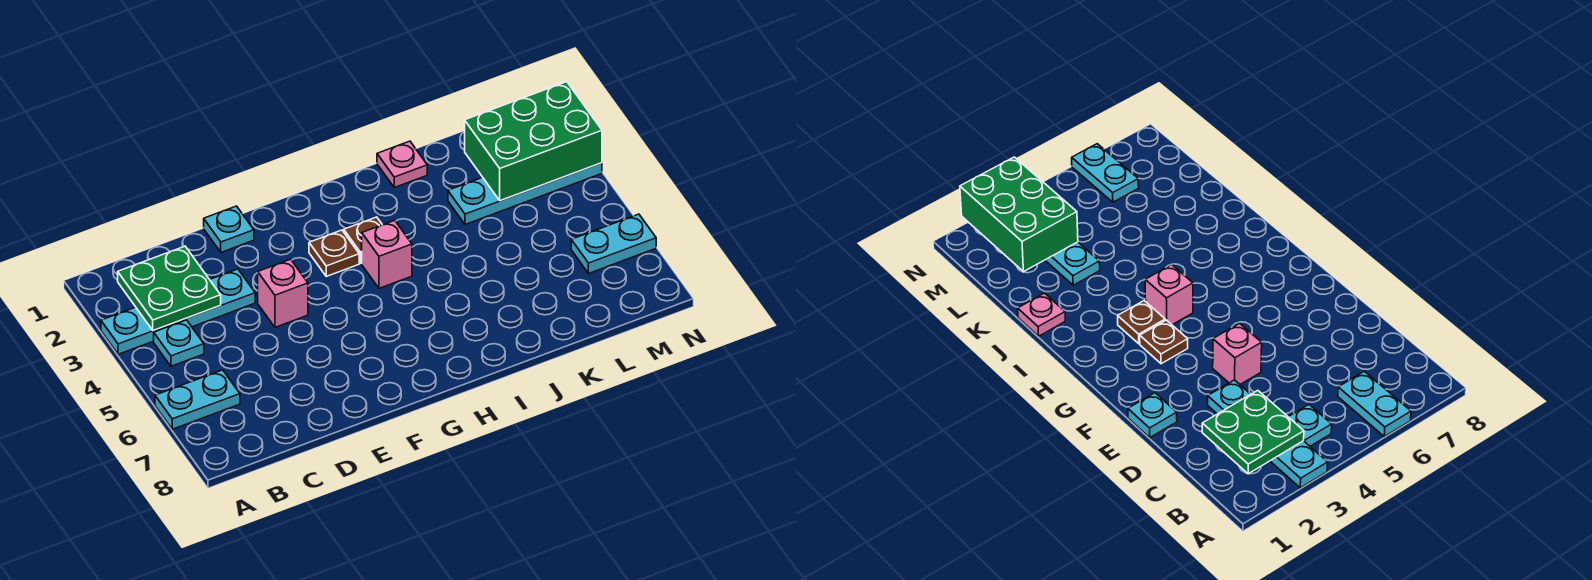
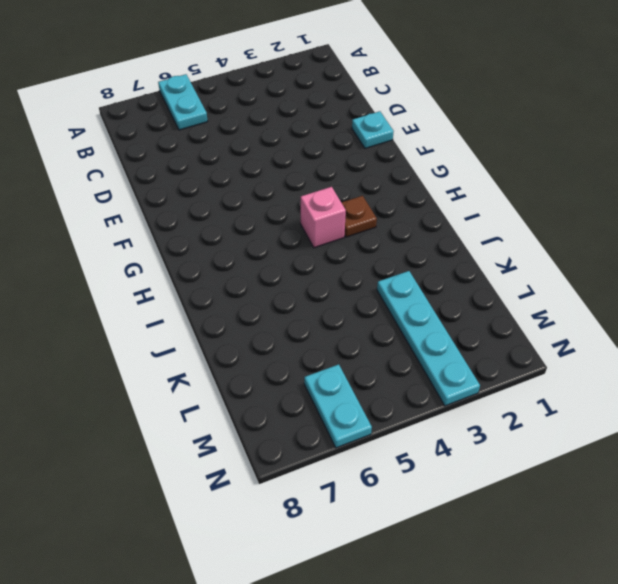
none -> cyan plate A3:D3 level 1
none -> cyan plate B4 level 1
none -> pink brick E4 level 1

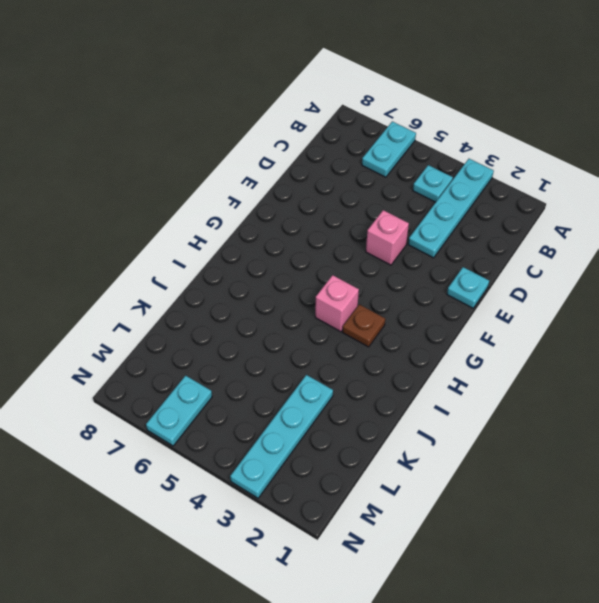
none -> brown plate G3 level 1
none -> pink plate J1 level 1
none -> green plate B2:C3 level 2

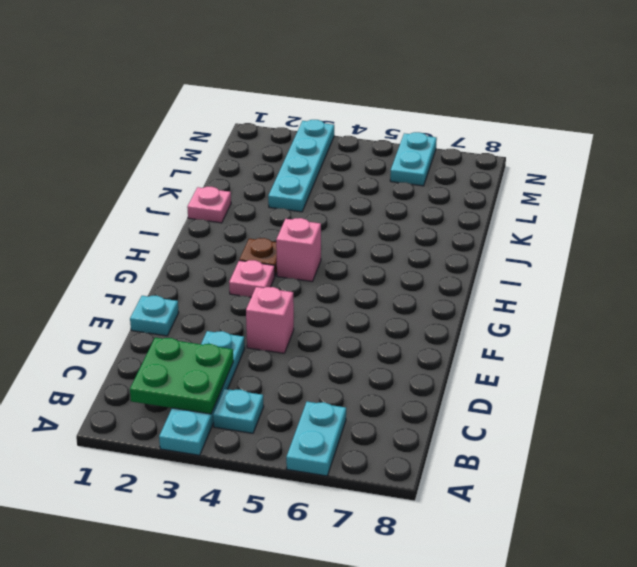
pink plate G3 level 1 -> brown plate G3 level 1
none -> green brick L2:N3 level 2

